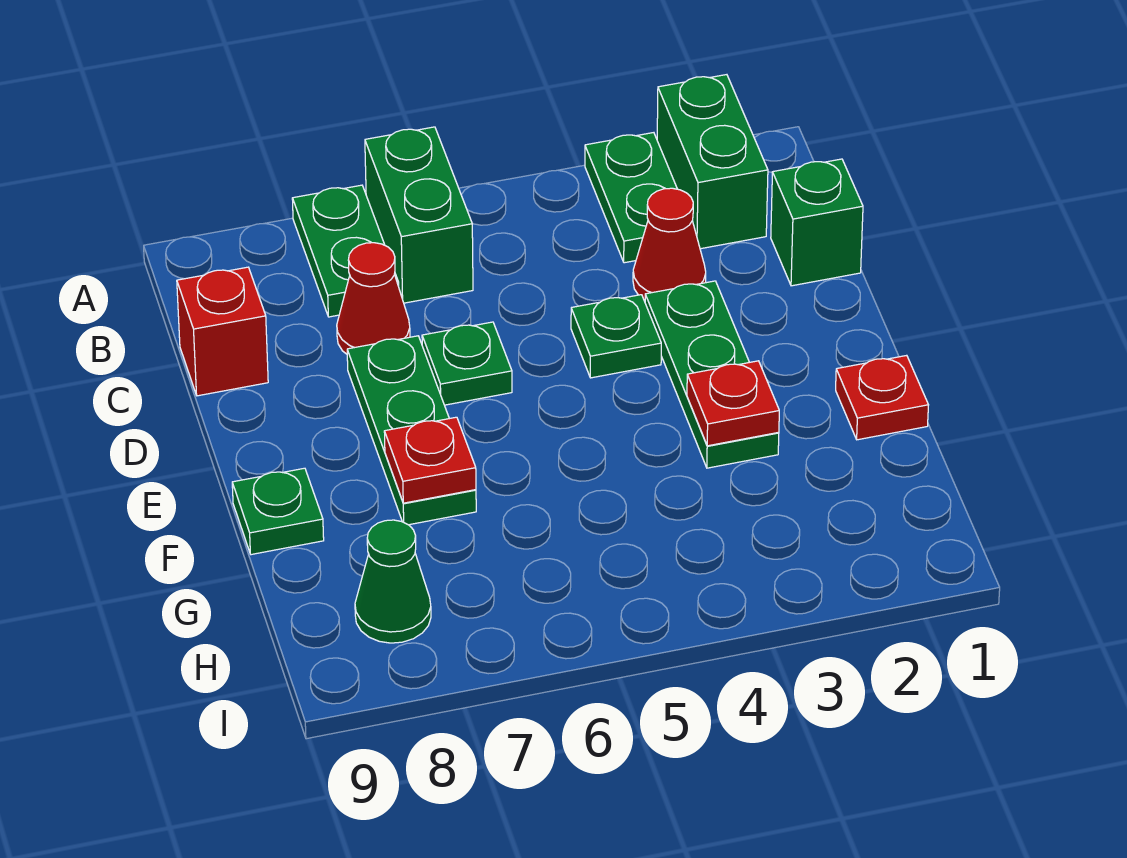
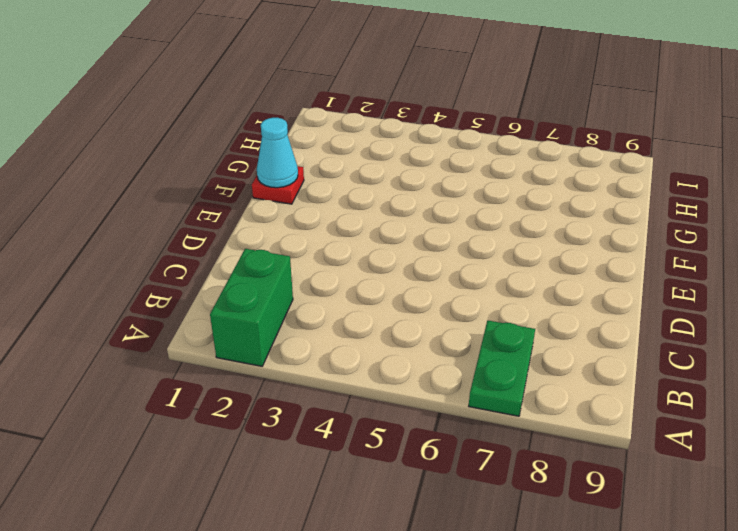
cyan cone F1 level 2 -> none
none -> green plate A3:B3 level 1
none -> green brick A6:B6 level 1
none -> green brick C1 level 1

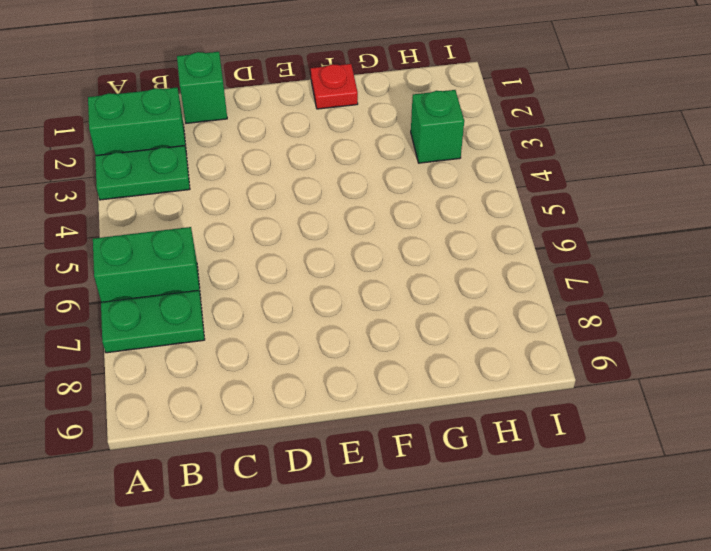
green brick H3 level 1 -> none
none -> red cone C3 level 1
none -> red cone C7 level 1
none -> red brick C9 level 1

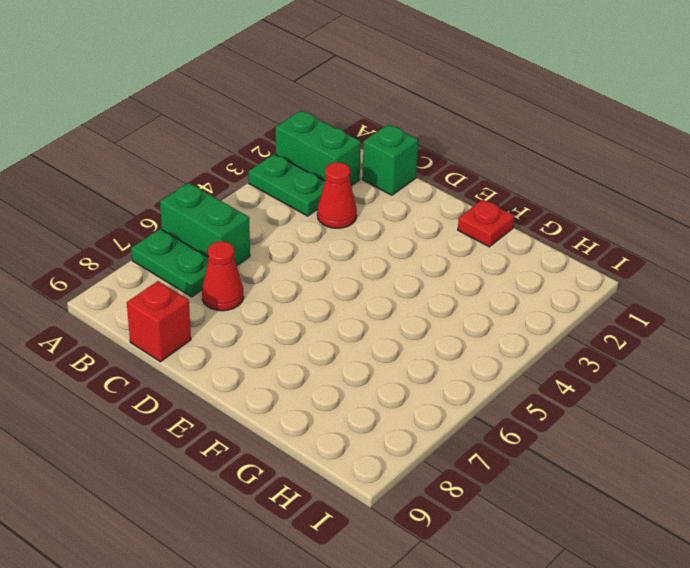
none -> green plate D3:F3 level 1
none -> green plate D4 level 1
none -> green plate D6 level 1

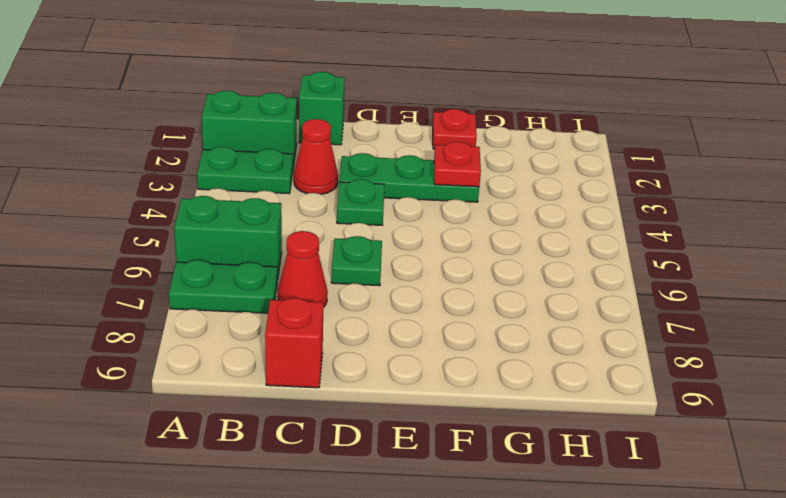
none -> green plate D7:F7 level 1
none -> green plate F9 level 1
none -> green cone H8 level 1

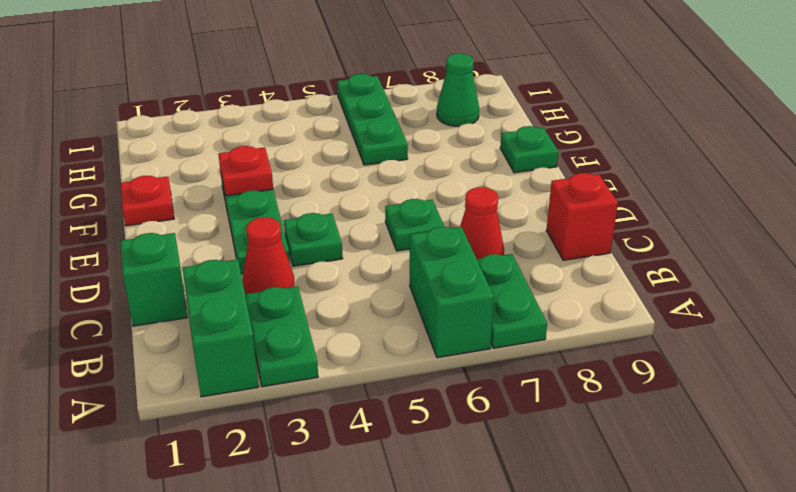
green plate G6:I6 level 1 -> green plate D7:F7 level 1
none -> red plate F7 level 2

